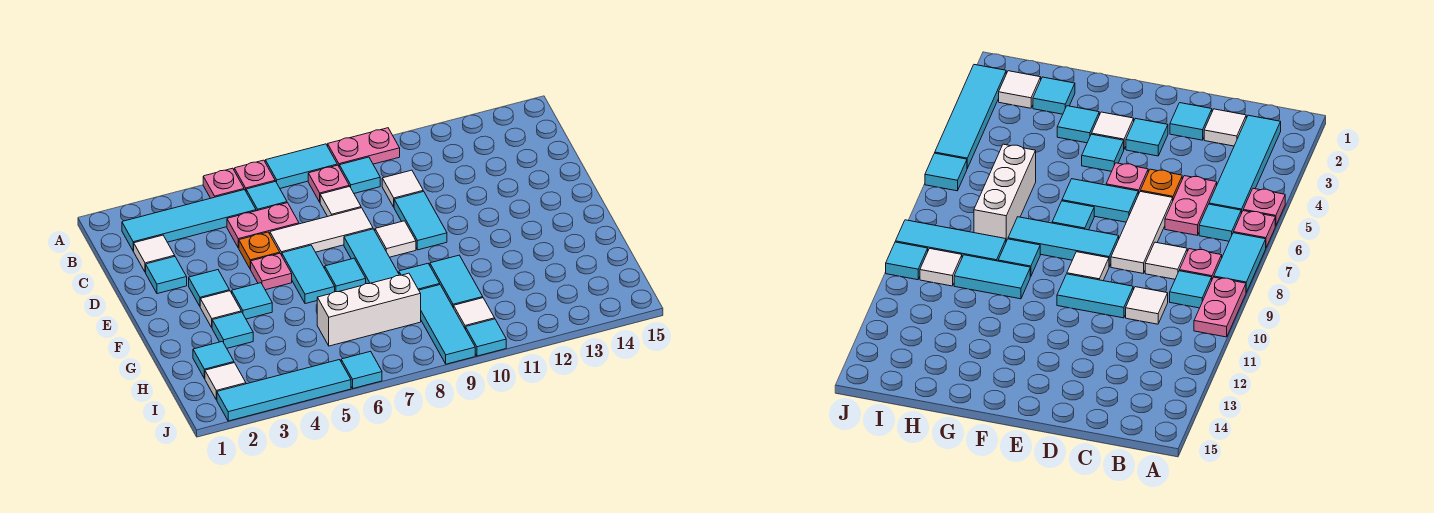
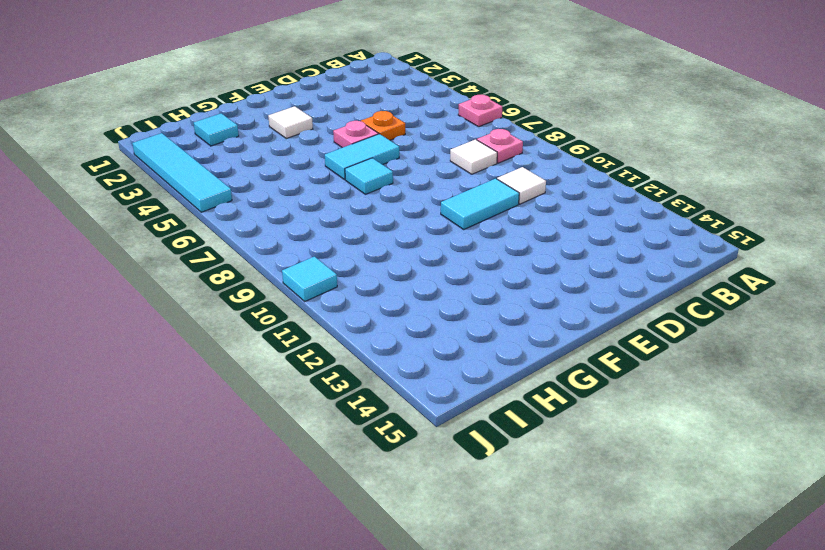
none -> pink plate A5 level 1
none -> cyan tile A7:A8 level 1
none -> pink plate A9:A10 level 1
none -> cyan tile B2:B5 level 1

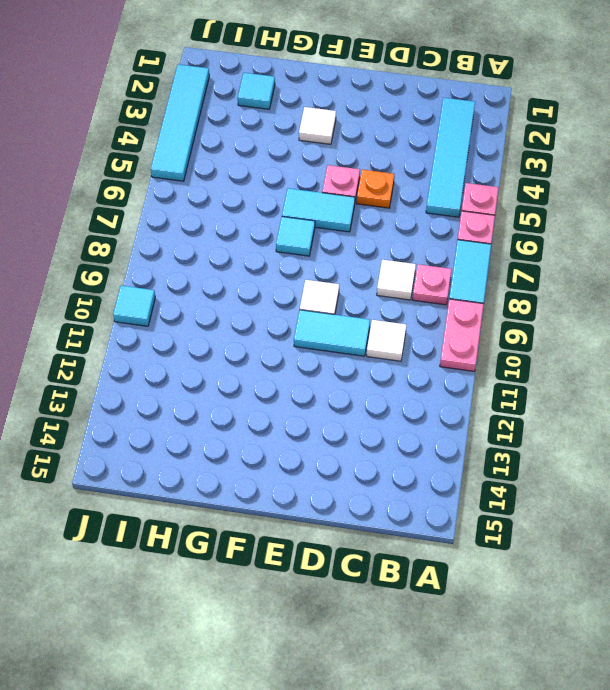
none -> cyan tile B6 level 1
none -> cyan tile B9 level 1
none -> white tile C2 level 1
none -> pink plate C5:C6 level 1

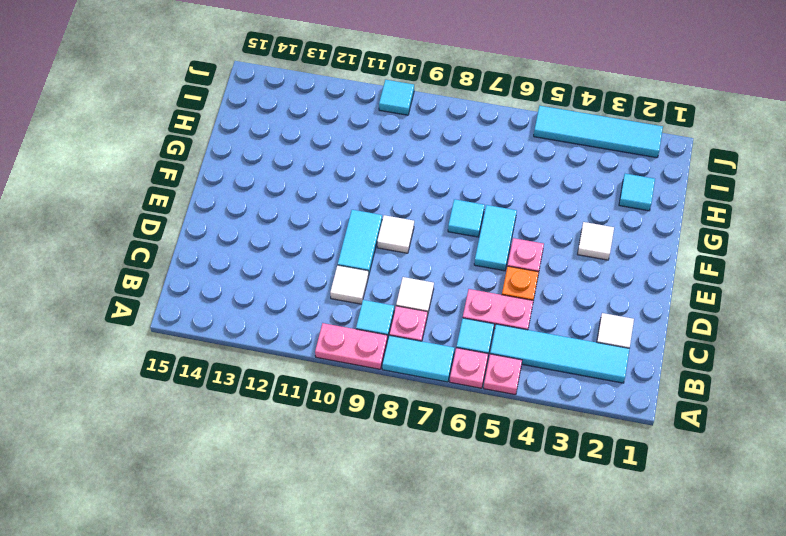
none -> cyan tile D2 level 1
none -> white tile D6:D8 level 1
none -> cyan tile E3 level 1
none -> cyan tile E8:G8 level 1

